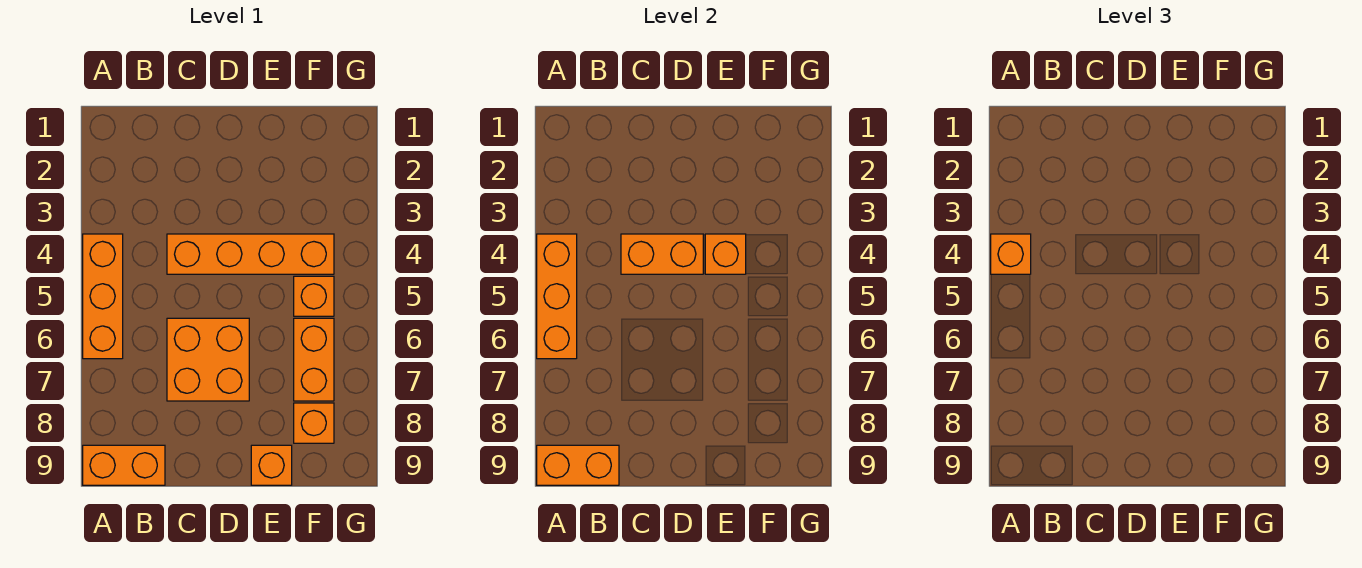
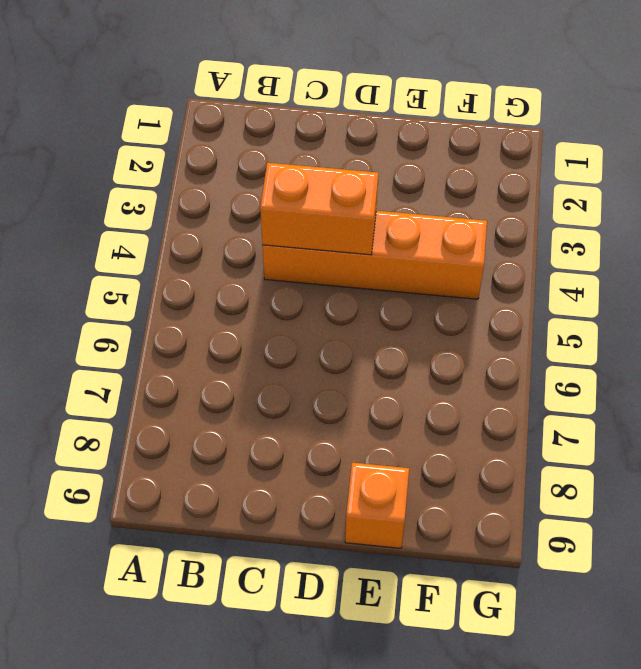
none -> orange brick A4:A6 level 1
none -> orange brick A9:B9 level 1
none -> orange brick C6:D7 level 1

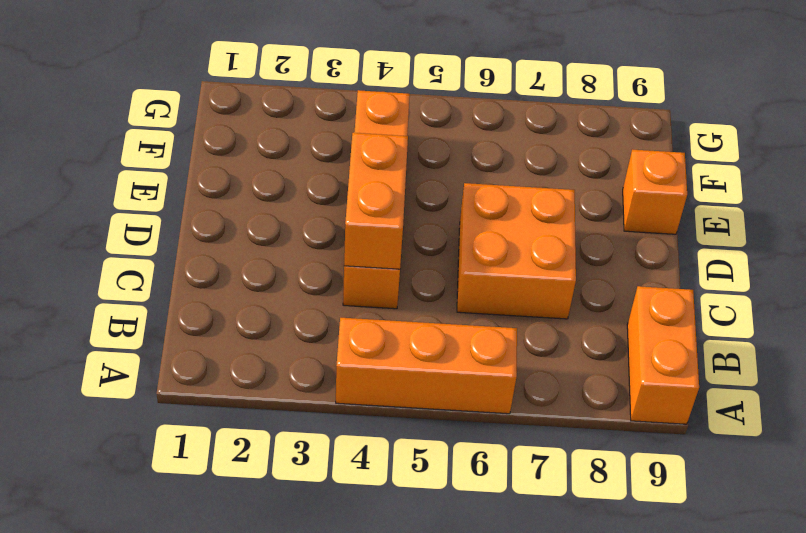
none -> orange brick F5 level 1
none -> orange brick F6:F7 level 1
none -> orange brick F8 level 1

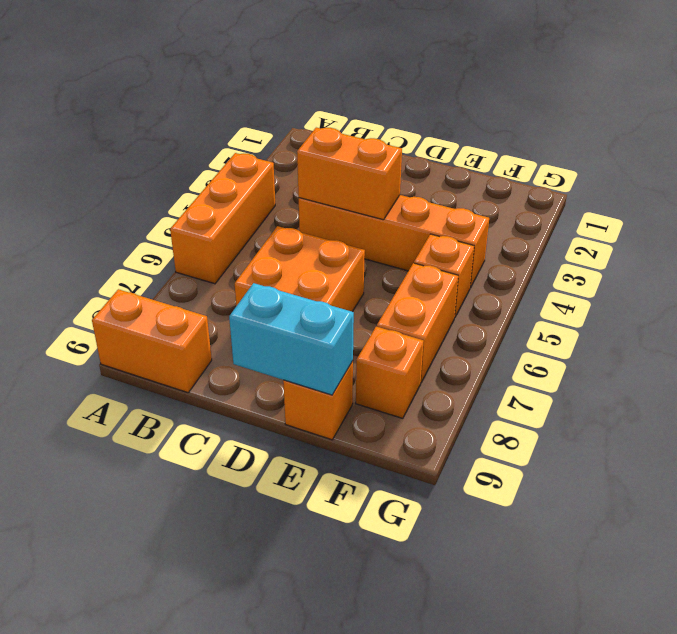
cyan brick D9:E9 level 2 -> none
none -> orange brick A4:A6 level 2
none -> orange brick A9:B9 level 2
none -> orange brick E4 level 2

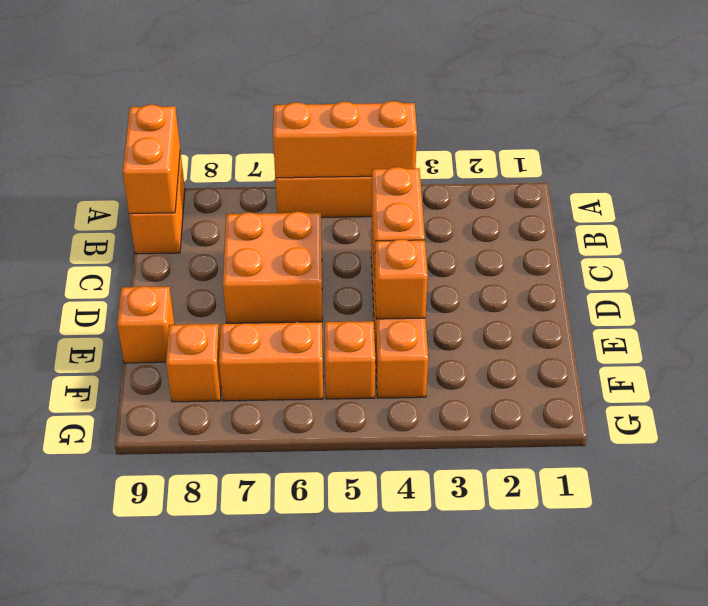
none -> orange brick A4 level 3

